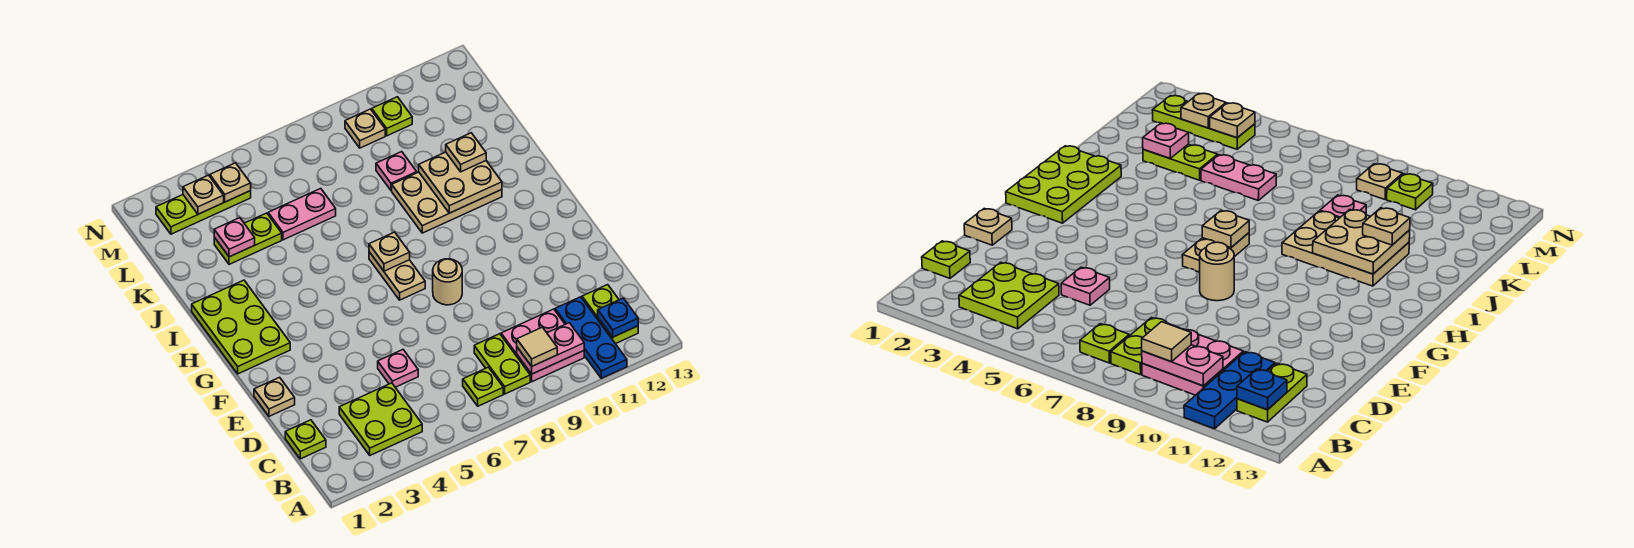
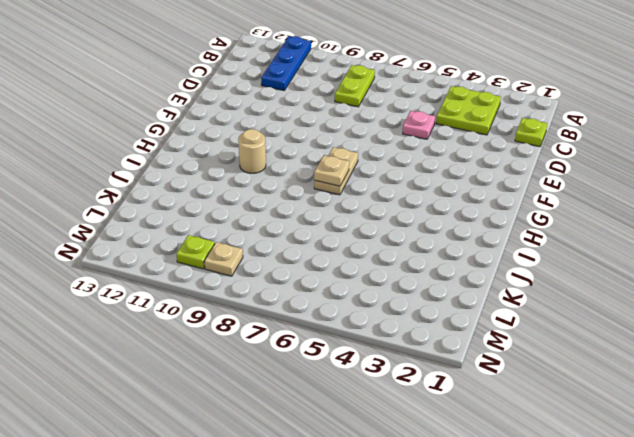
tan round brick H10 level 1 -> tan round brick F8 level 1
none -> lime plate B7 level 1
none -> pink plate B9:C10 level 1
none -> lime plate B12:C12 level 1

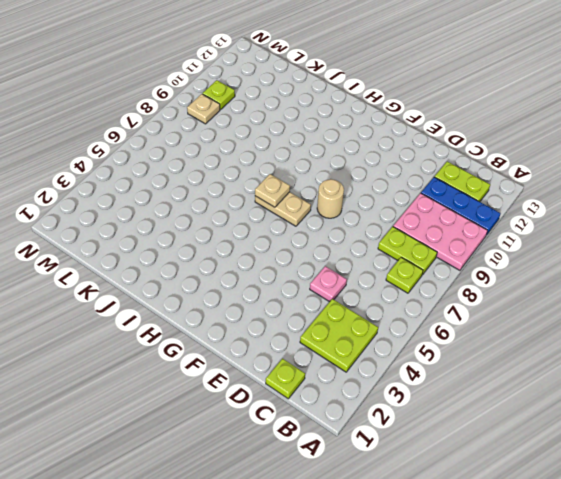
pink plate A9:C10 level 1 -> pink plate B9:C10 level 1
none -> tan plate E1 level 1
none -> lime plate G1:I2 level 1
none -> tan plate I9:J11 level 1

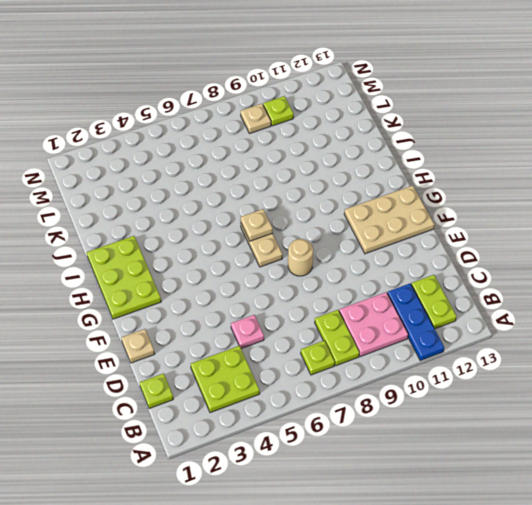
tan plate F11:G13 level 1 -> tan plate I9:J11 level 1
none -> lime plate K3:K4 level 1
none -> pink plate K5:K6 level 1
none -> pink plate K9 level 1

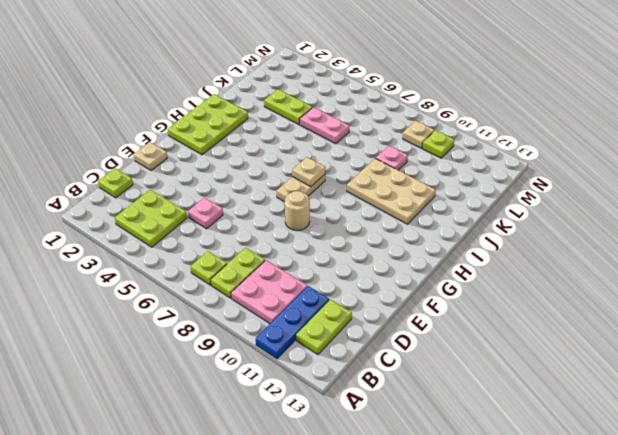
none -> lime plate M2:M4 level 1
none -> pink plate B9:B10 level 2
none -> blue plate B12 level 2

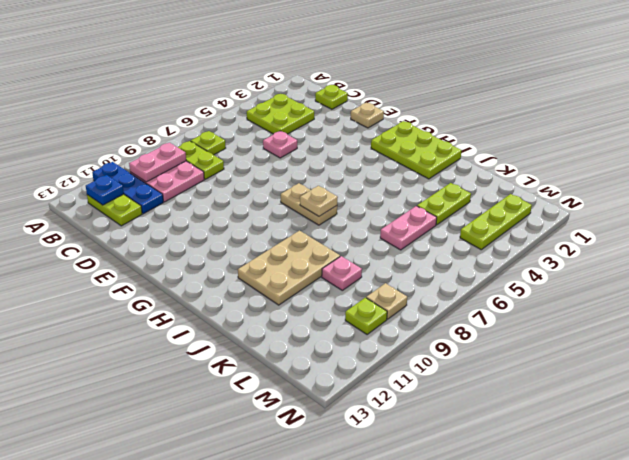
none -> tan round brick F8 level 1
none -> tan plate I10:J11 level 2
none -> pink plate K3 level 2

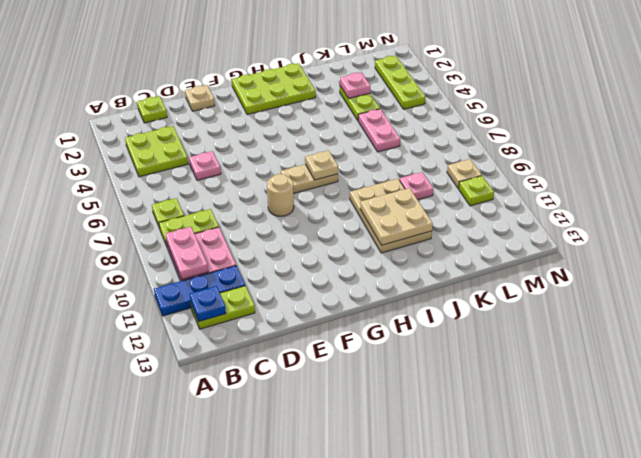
none -> tan plate M3 level 2
none -> tan plate M4 level 2
none -> tan tile B9 level 3

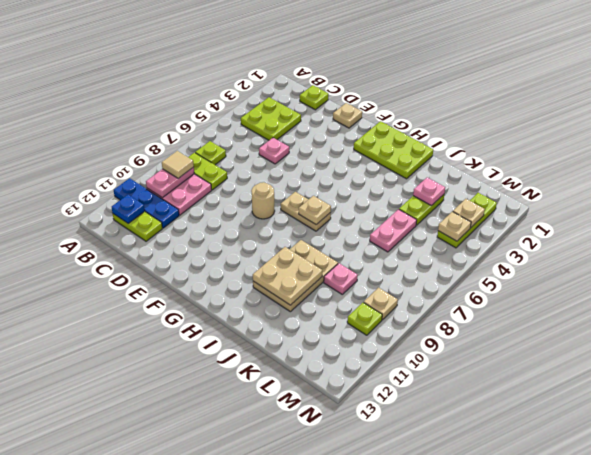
none -> tan plate J11 level 3

